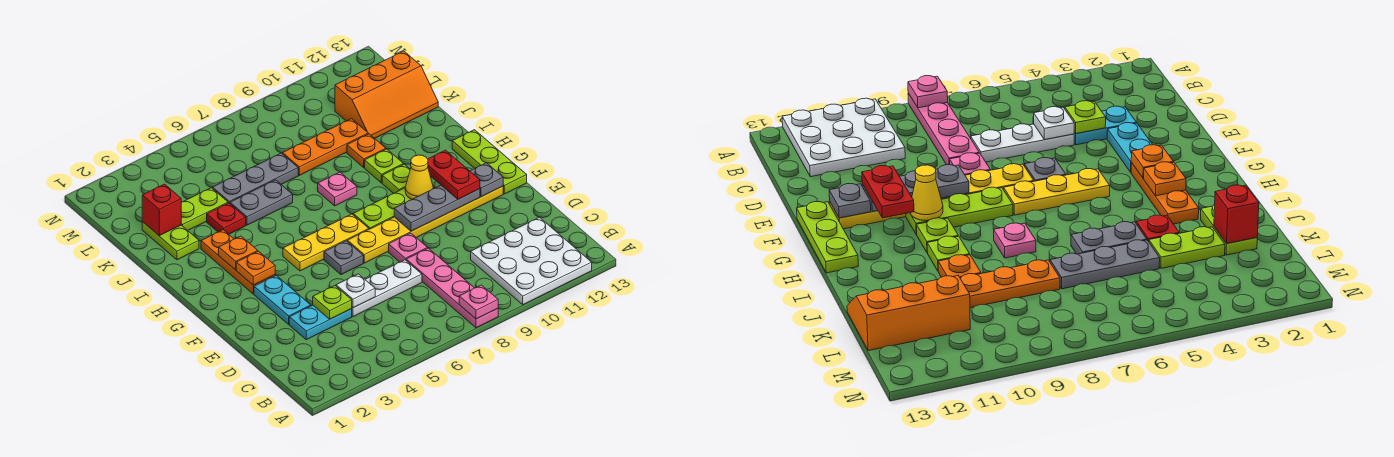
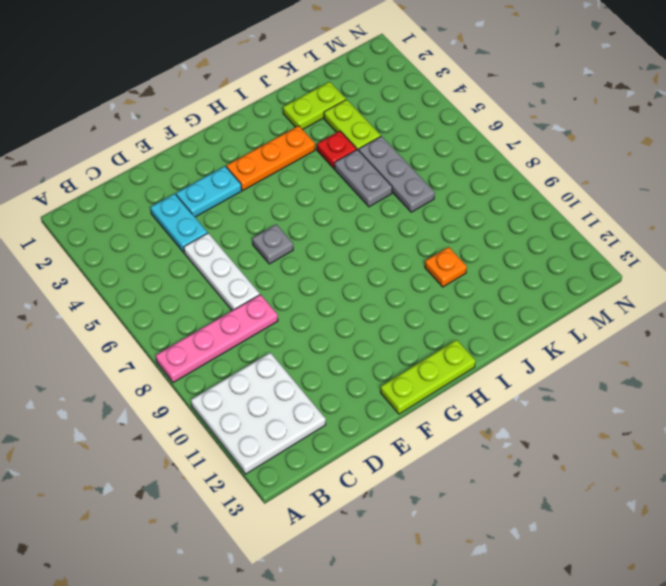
none -> pink plate E8 level 1
none -> yellow plate F7:F12 level 1
none -> yellow plate G5:G7 level 1
none -> lime plate G8:G10 level 1

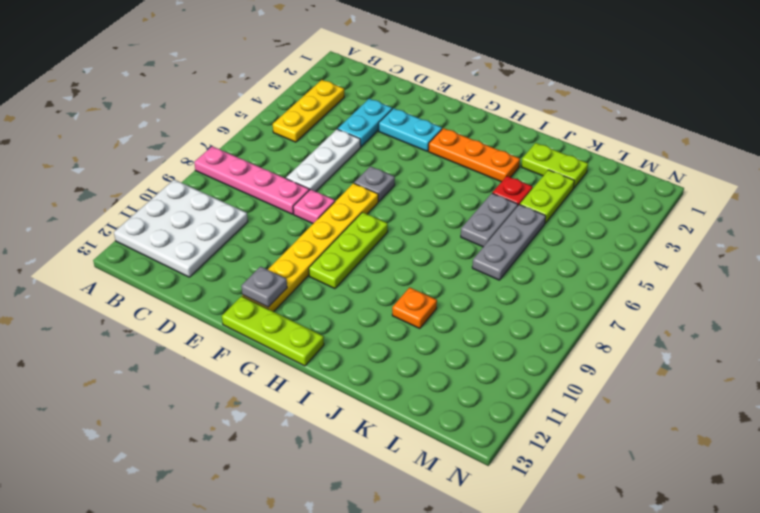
yellow plate B3:B5 level 1 -> yellow plate G5:G7 level 1
none -> lime plate H10 level 1
none -> pink plate I8 level 1
none -> lime plate I10 level 1
none -> orange plate K8:K10 level 1

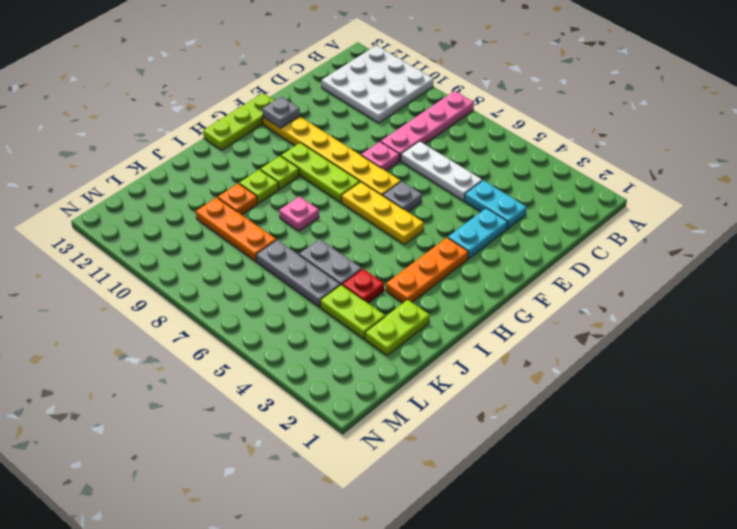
none -> orange slope K11:L13 level 1 top L
none -> pink plate A8 level 2
none -> lime plate D4 level 2
none -> white plate D5 level 2

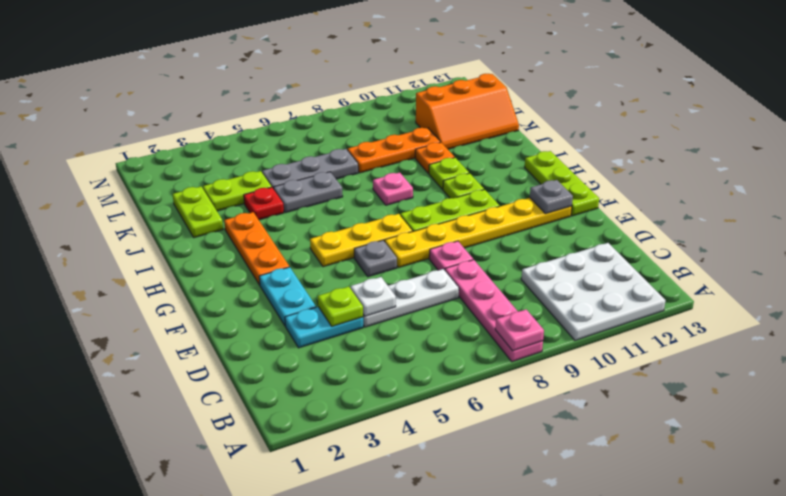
none -> grey plate F9:F11 level 2
none -> orange plate G3 level 2
none -> yellow cone G10 level 2
none -> orange plate H3 level 2

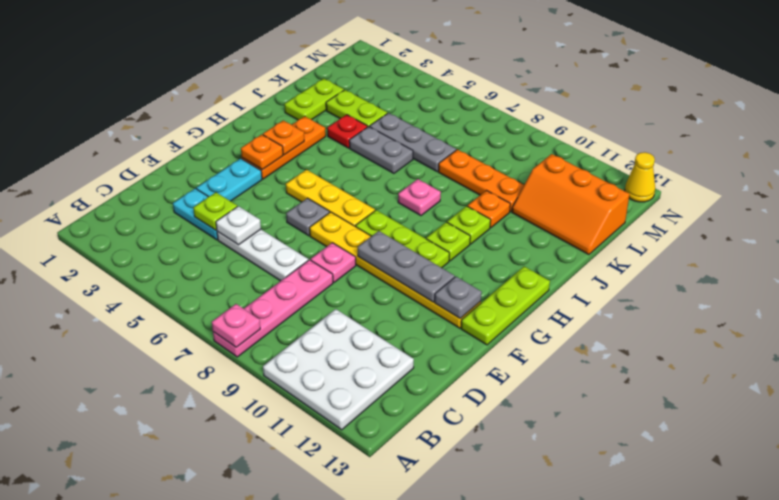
yellow cone N13 level 1 -> yellow cone G10 level 2
none -> red brick K2 level 2
none -> red plate F11:G11 level 3

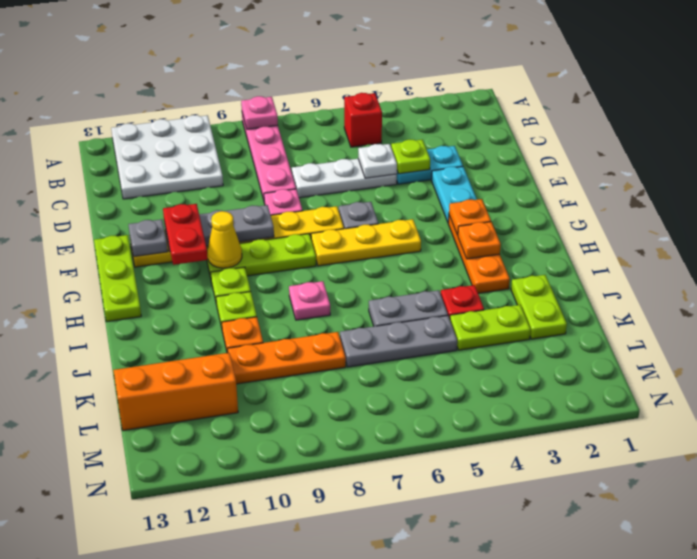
red brick B5 level 1 -> red brick K2 level 2

